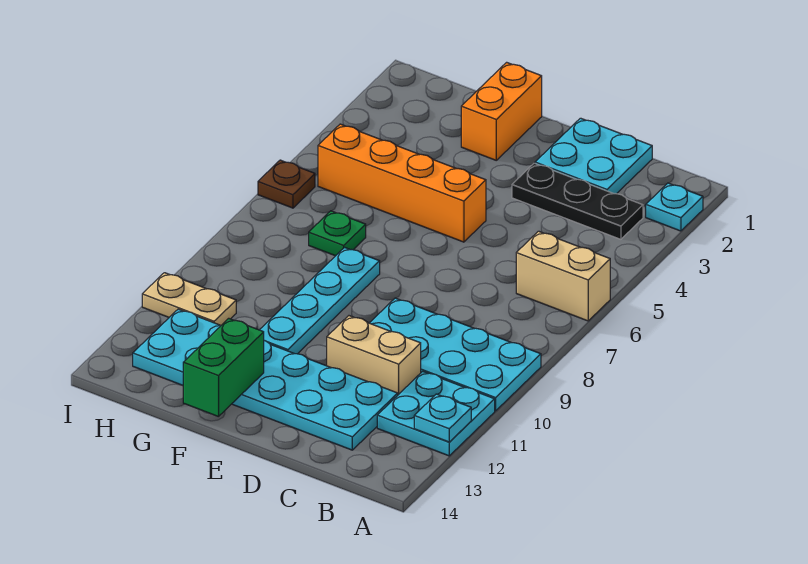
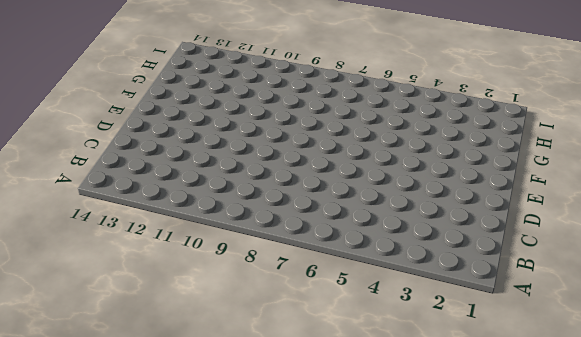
none -> cyan plate A2 level 1
none -> tan brick A6:B6 level 1
none -> cyan plate A9:D10 level 1

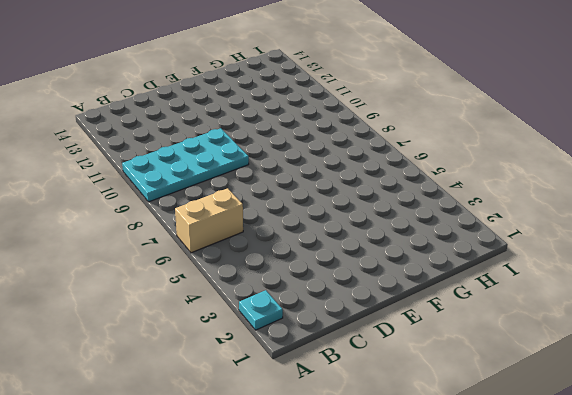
none -> cyan plate A11:B12 level 1
none -> black plate B3:D3 level 1
none -> cyan plate C1:D2 level 1

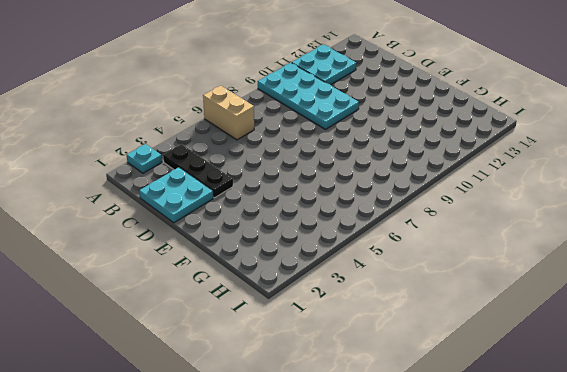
none -> tan brick C11:D11 level 1
none -> cyan plate C12:H13 level 1
none -> orange brick E5:H5 level 1

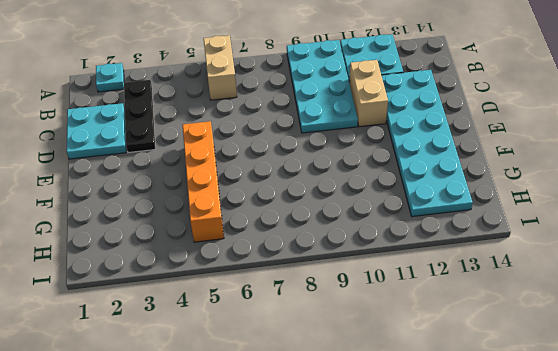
none -> orange brick F1:F2 level 1
none -> cyan plate F8:F11 level 1
none -> green plate G7 level 1

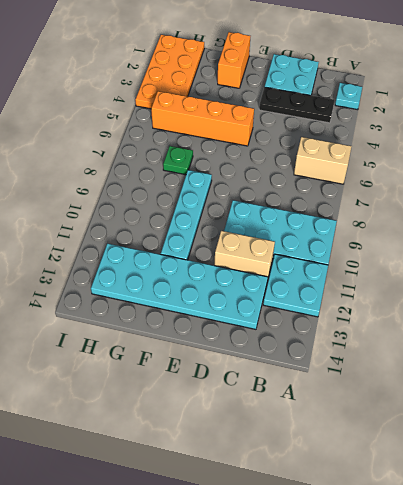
orange plate H1:I4 level 1 -> none
none -> tan plate H11:I11 level 1
none -> brown plate I6 level 1
none -> cyan plate A12 level 2

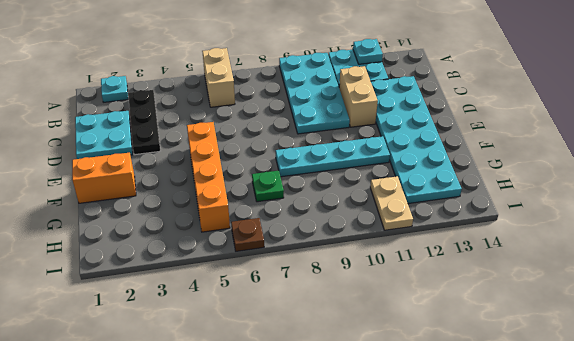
none -> green brick F13:F14 level 2

